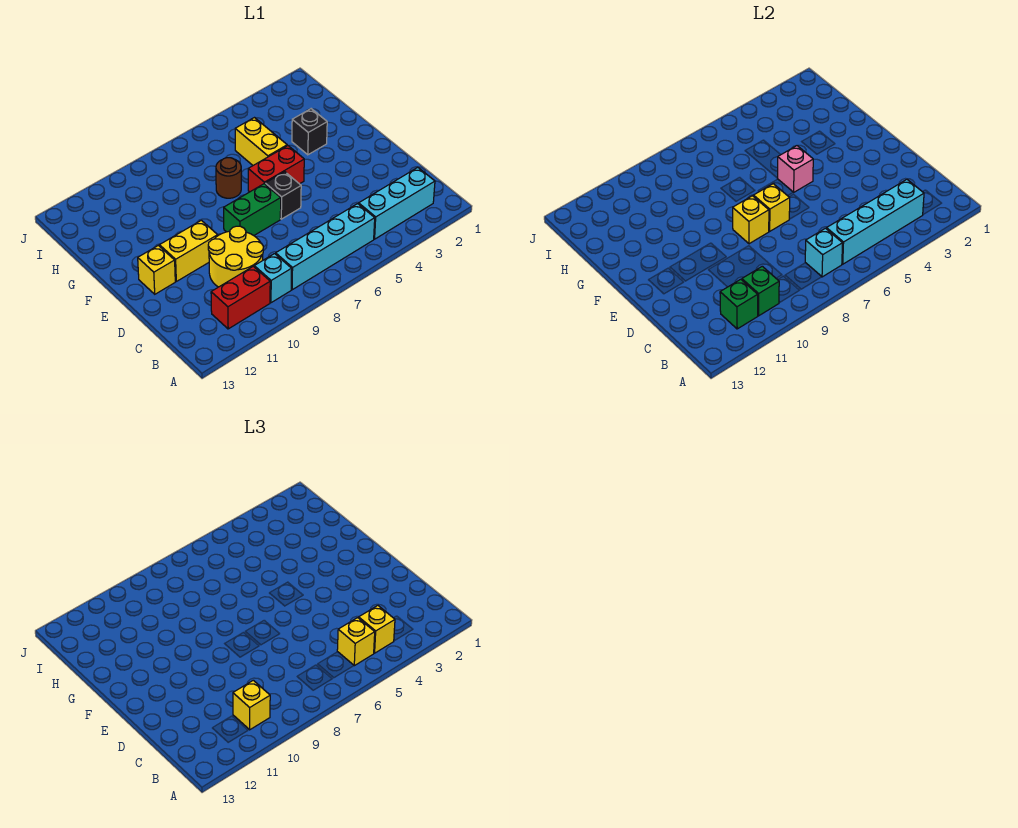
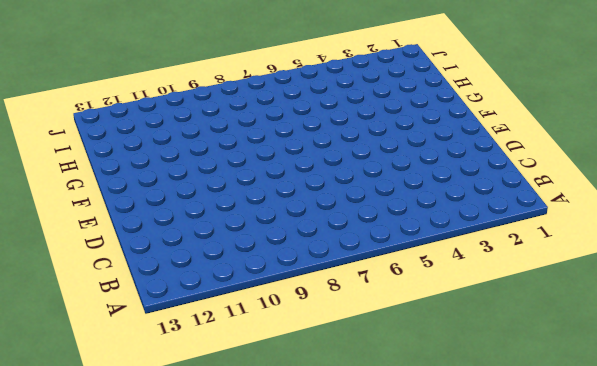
none -> cyan brick B2:B4 level 1
none -> cyan brick B5:B8 level 1
none -> cyan brick B9 level 1

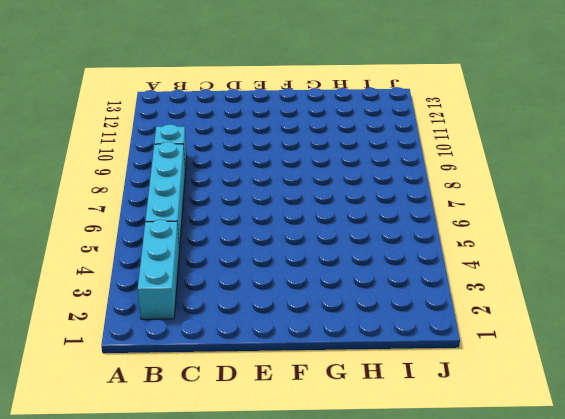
none -> red brick B10:B11 level 1
none -> yellow round brick C9:D10 level 1
none -> black brick E6 level 1

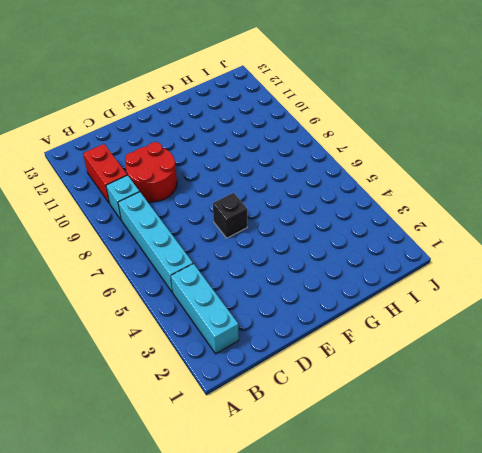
red round brick C9:D10 level 1 -> yellow round brick C9:D10 level 1
none -> green brick E7:E8 level 1
none -> yellow brick E10:E11 level 1
none -> yellow brick E12 level 1

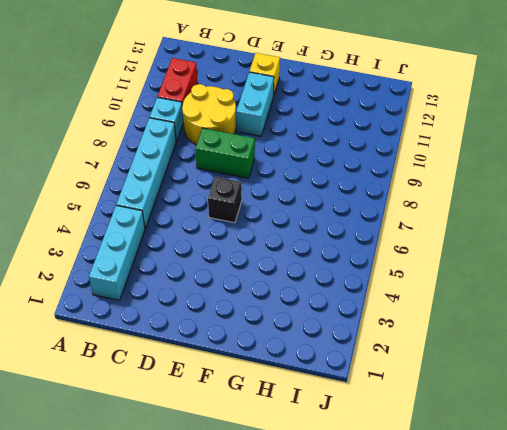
green brick D8:E8 level 1 -> green brick E7:E8 level 1
cyan brick E10:E11 level 1 -> yellow brick E10:E11 level 1
none -> red brick F5:F6 level 1
none -> black brick G3 level 1
none -> yellow brick G5:H5 level 1

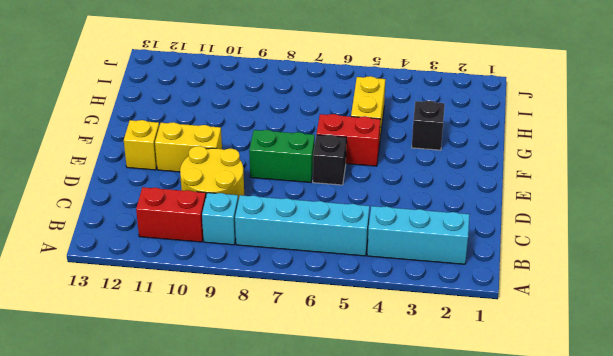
none -> brown round brick G7 level 1
none -> cyan brick B3:B6 level 2
none -> cyan brick B7 level 2

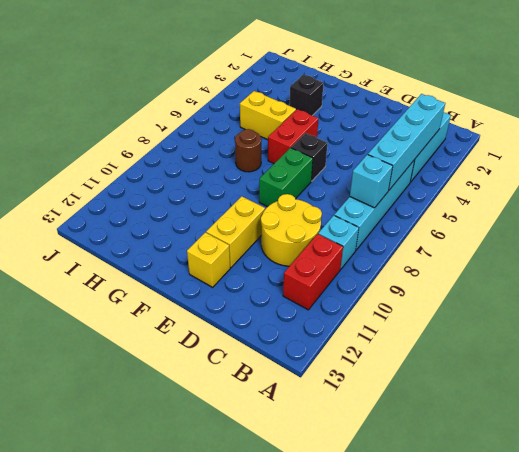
none -> green brick B10 level 2
none -> green brick B11 level 2
none -> yellow brick E7 level 2

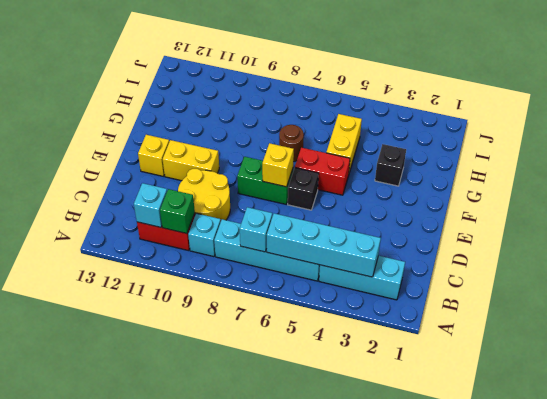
cyan brick B11 level 2 -> green brick B11 level 2
none -> yellow brick E8 level 2
none -> pink brick F5 level 2
none -> yellow brick B4 level 3

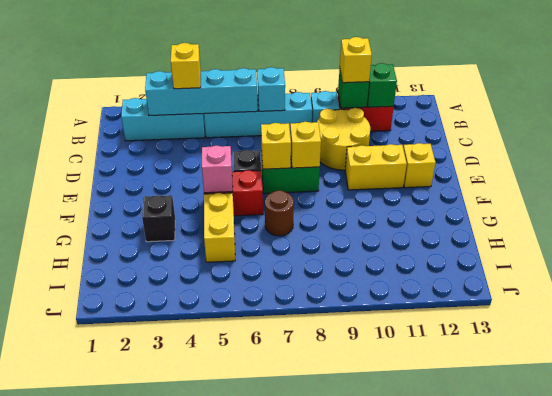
none -> yellow brick B5 level 3

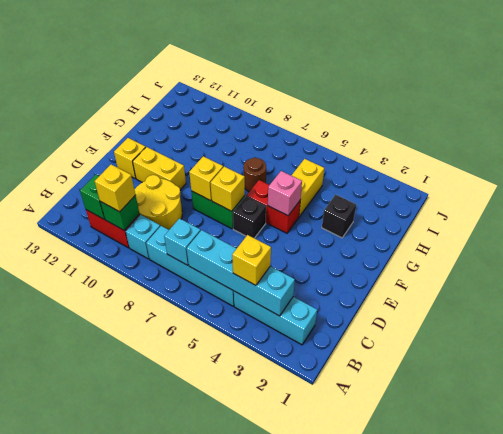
none -> yellow brick B5 level 3

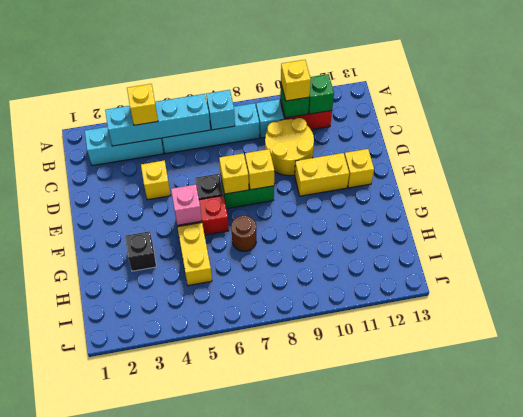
yellow brick D4 level 1 -> yellow brick B5 level 3

